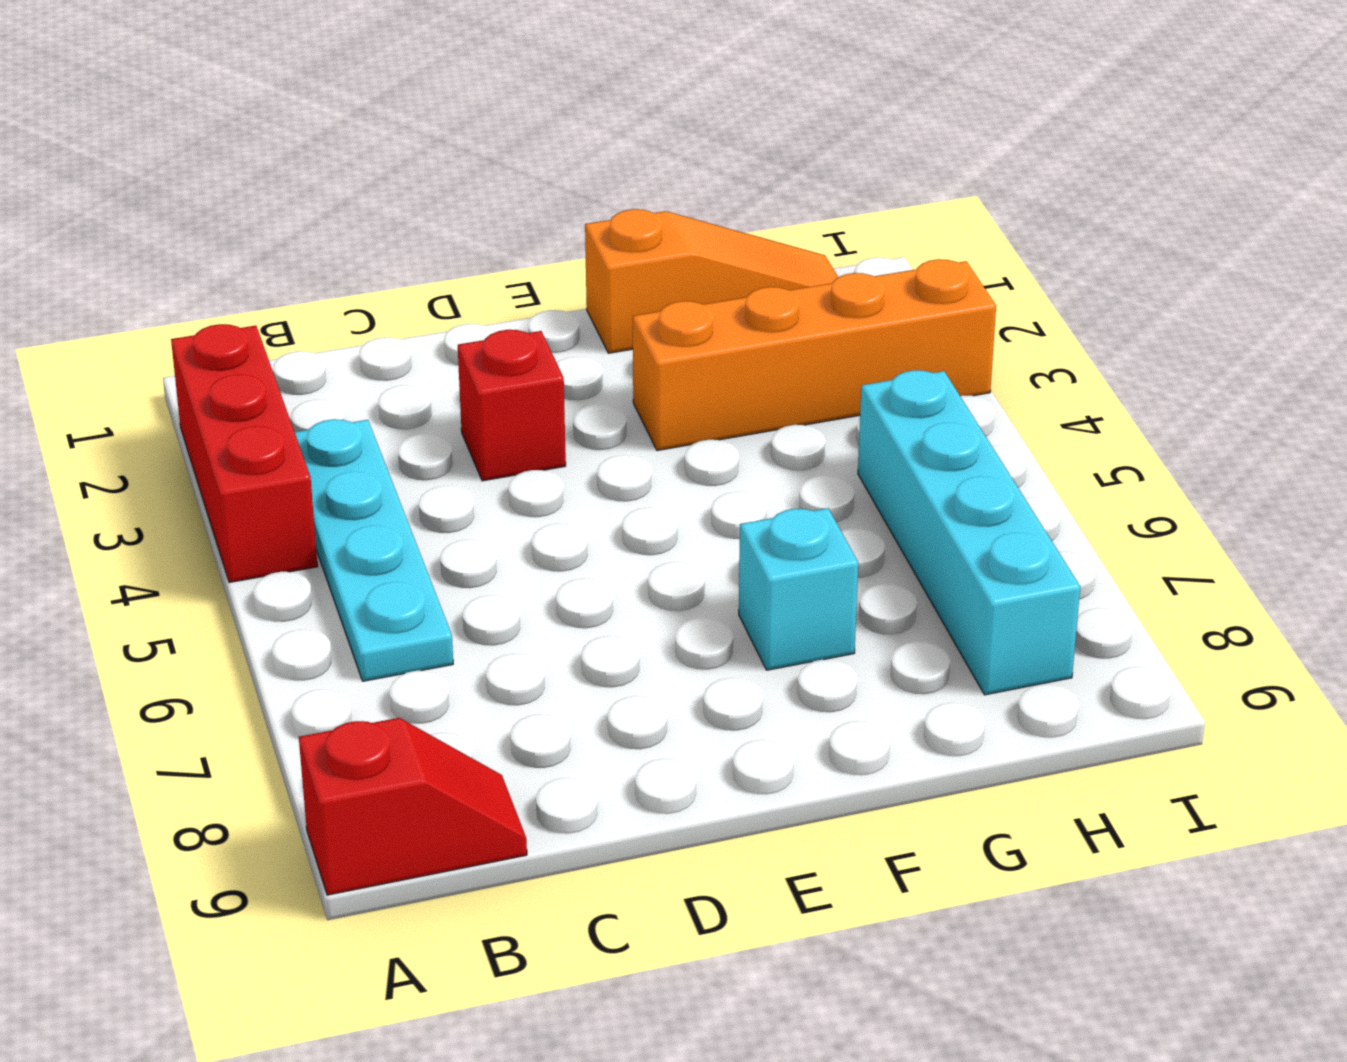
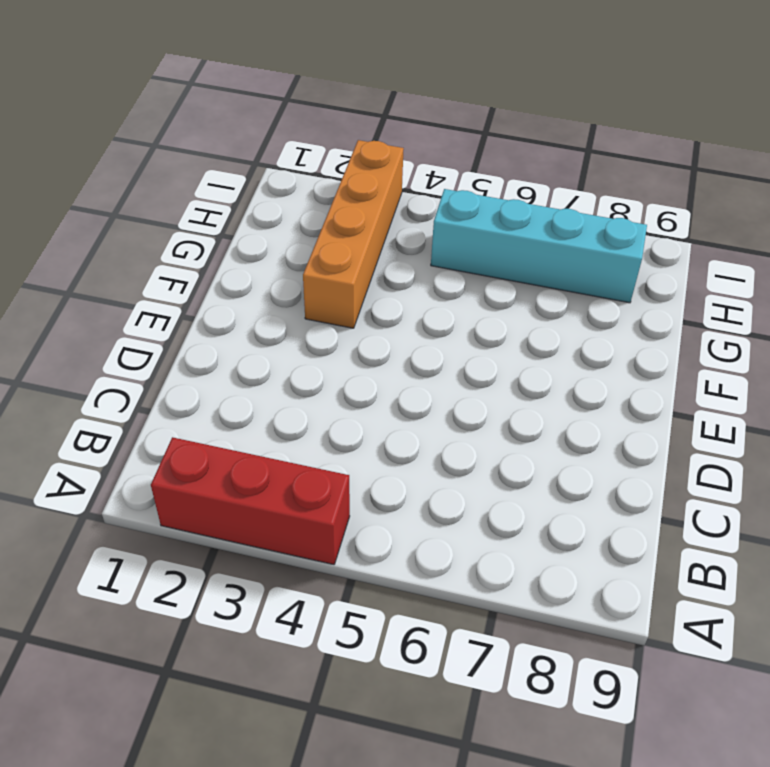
none -> red slope A9:B9 level 1 top A
none -> cyan plate B3:B6 level 1

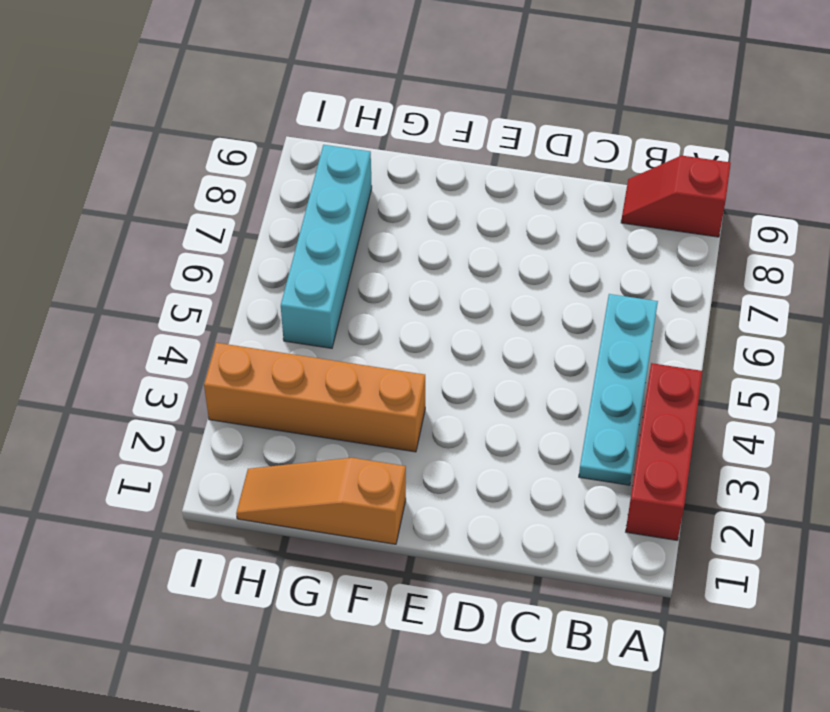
none -> red brick D3 level 1
none -> cyan brick F7 level 1

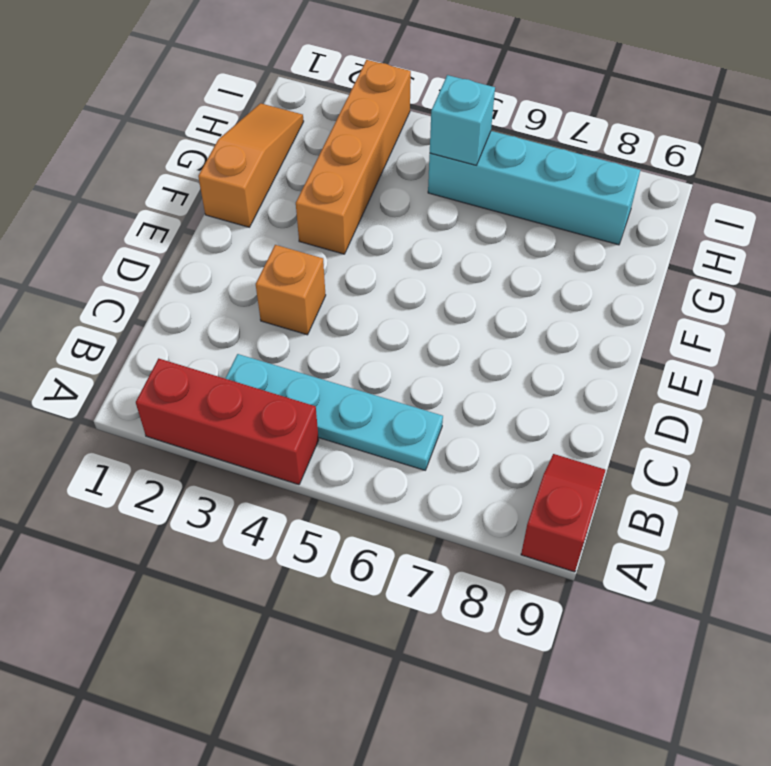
orange brick D3 level 1 -> red brick D3 level 1
cyan brick H5 level 2 -> cyan brick F7 level 1

